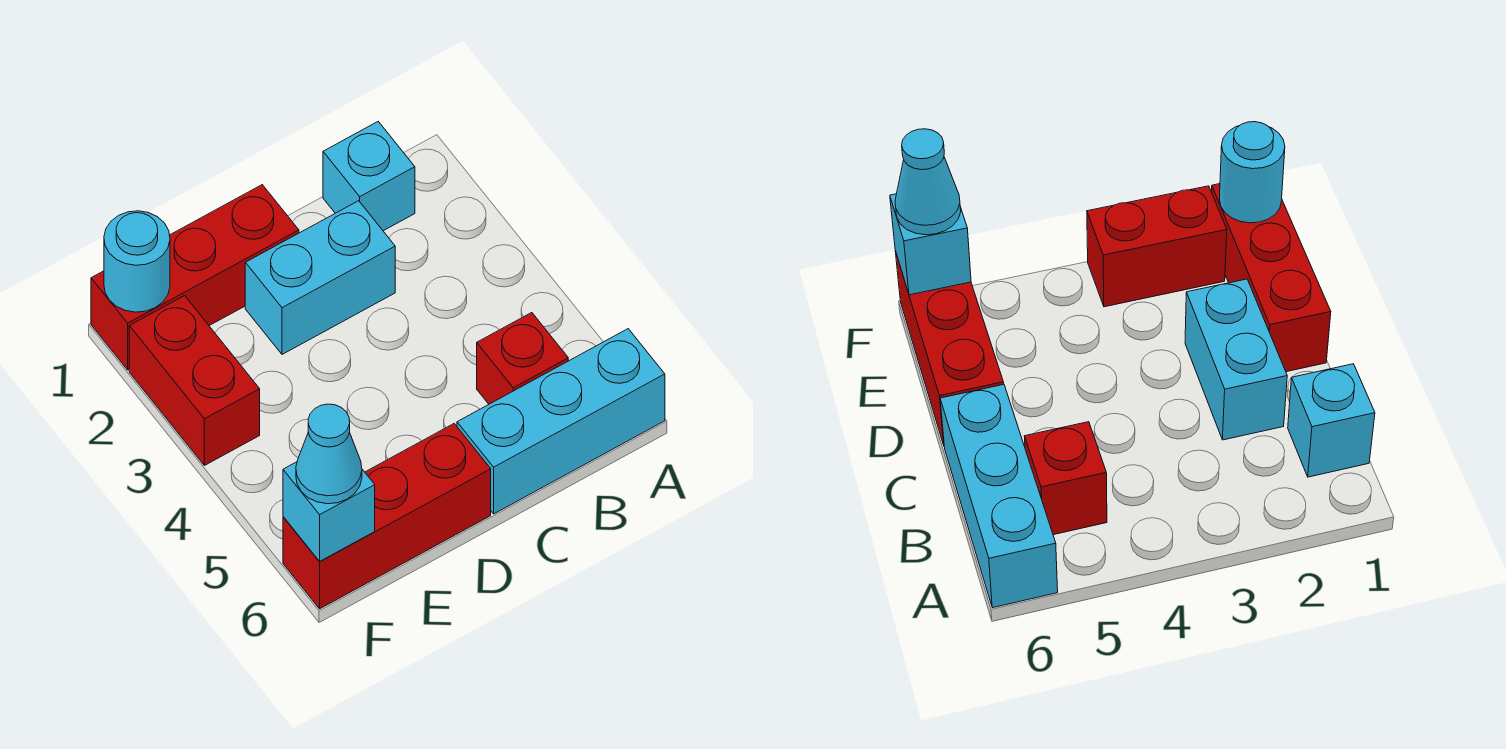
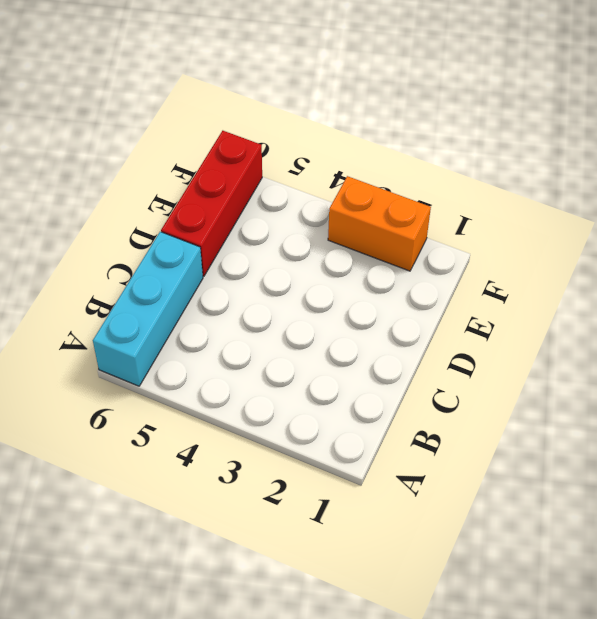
orange brick F2:F3 level 1 -> red brick F2:F3 level 1
none -> cyan brick B1 level 1
none -> red brick B5 level 1

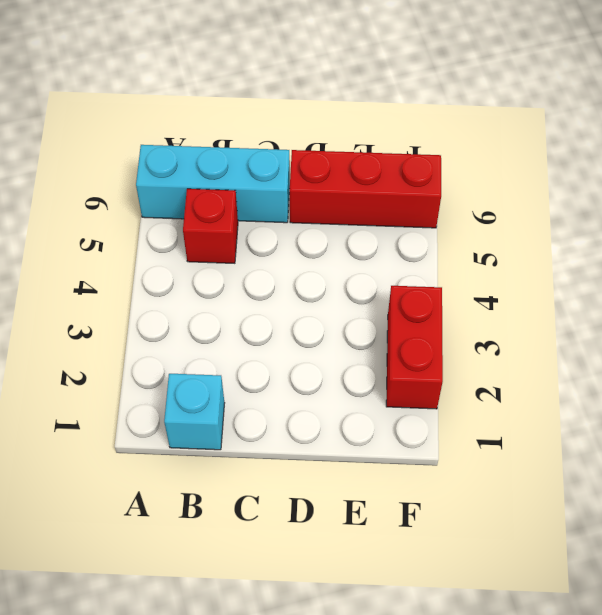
none -> cyan brick C2:D2 level 1
none -> red brick D1:F1 level 1

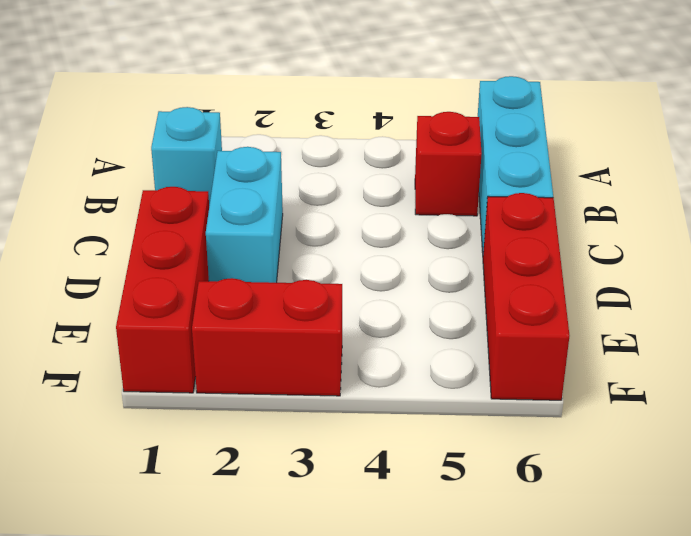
none -> cyan round brick F1 level 2
none -> cyan brick F6 level 2

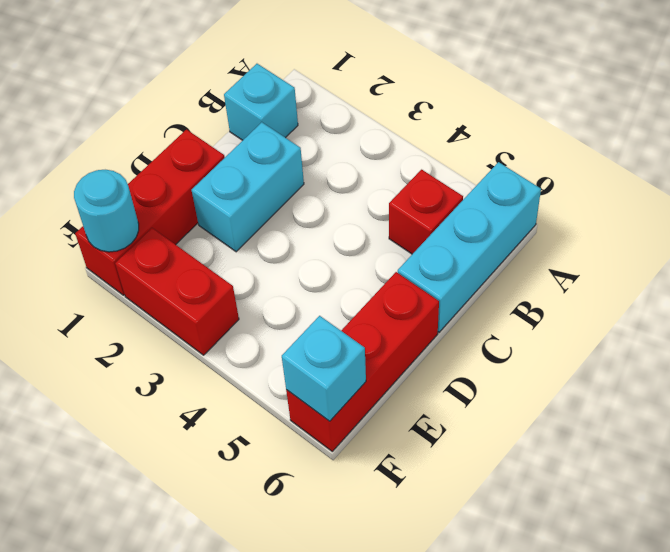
none -> cyan cone F6 level 3

